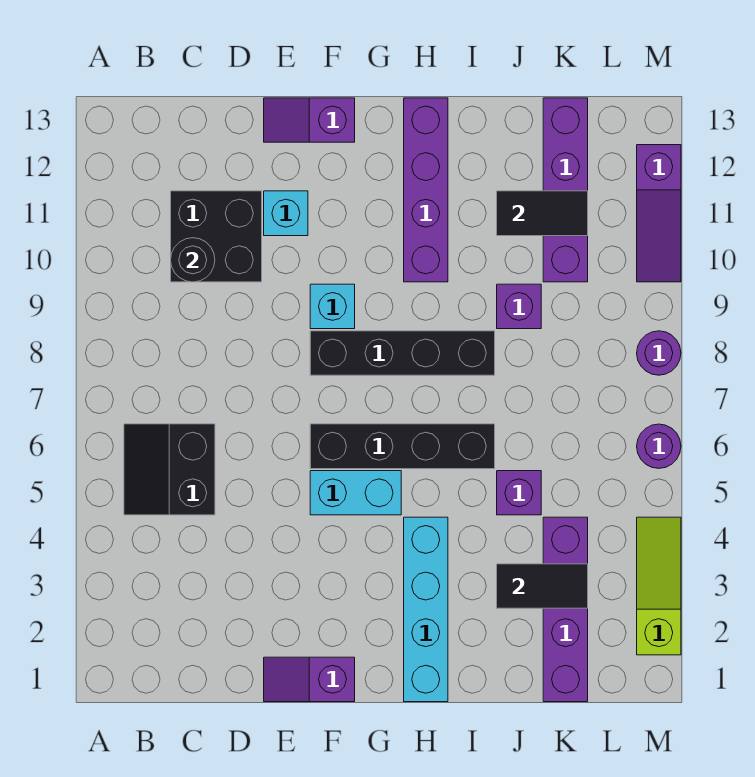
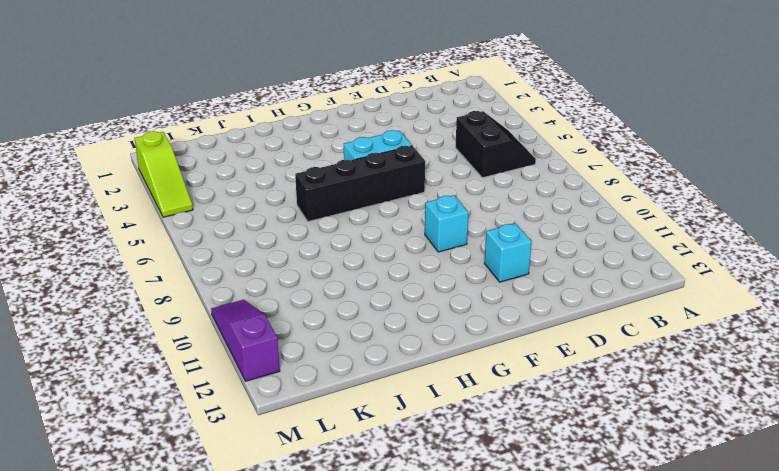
none -> black brick C10:D11 level 1
none -> purple slope E1:F1 level 1 top F
none -> purple slope E13:F13 level 1 top F

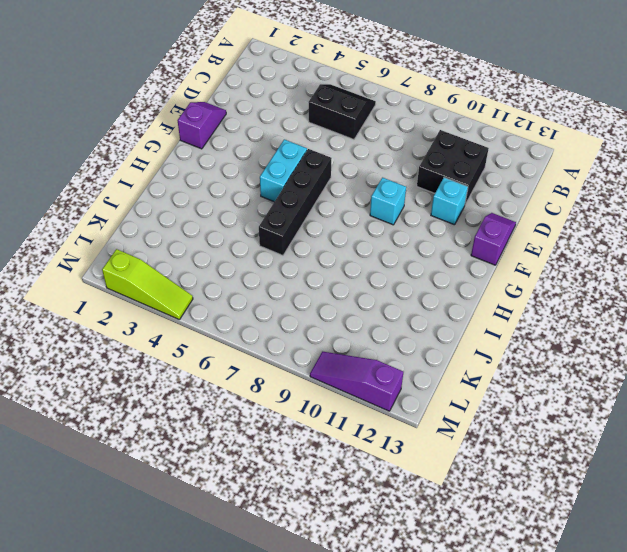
none -> black brick F8:I8 level 1
none -> cyan brick H1:H4 level 1
none -> purple brick H10:H13 level 1

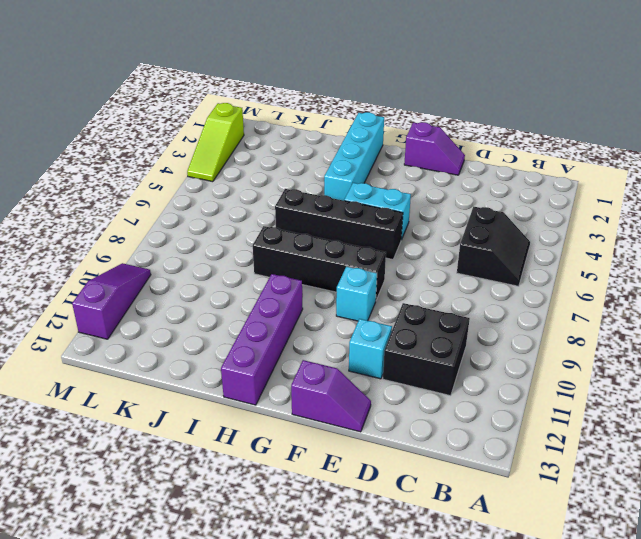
none -> purple brick J5 level 1
none -> purple brick J9 level 1
none -> purple brick K1:K4 level 1

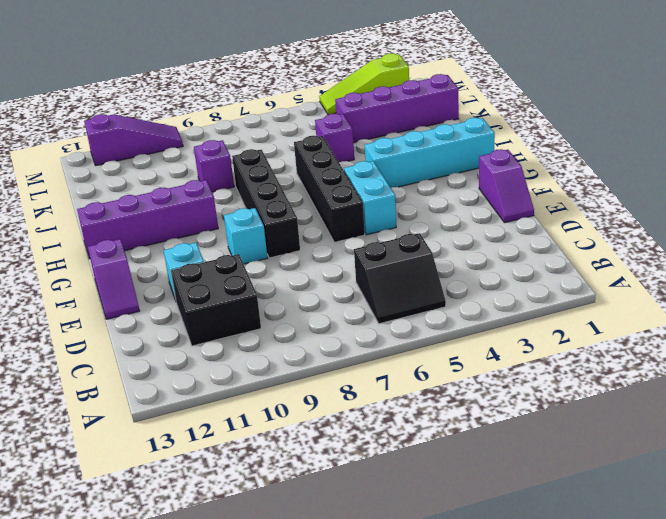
none -> purple brick K10:K13 level 1
none -> purple round brick M6 level 1
none -> purple round brick M8 level 1

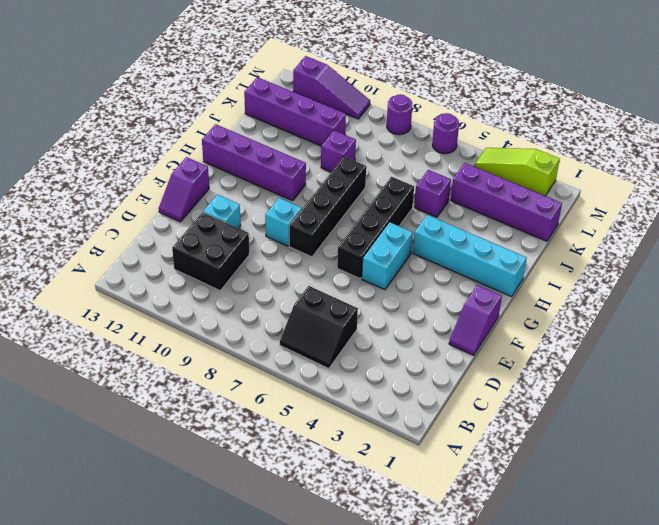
none -> black round brick C10 level 2
none -> black tile J3:K3 level 2
none -> black tile J11:K11 level 2

